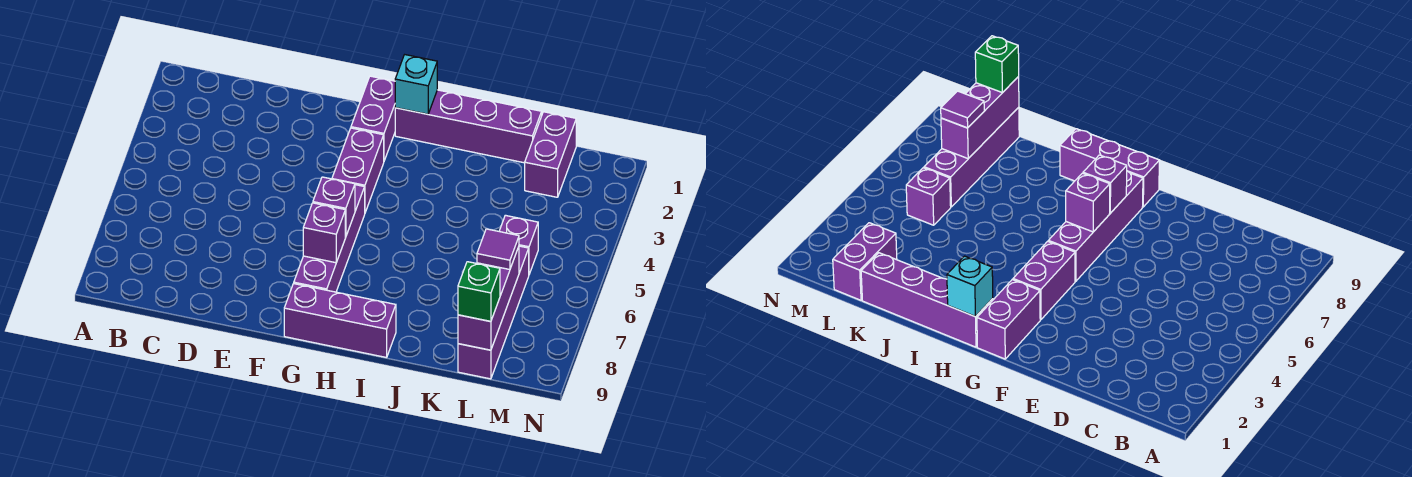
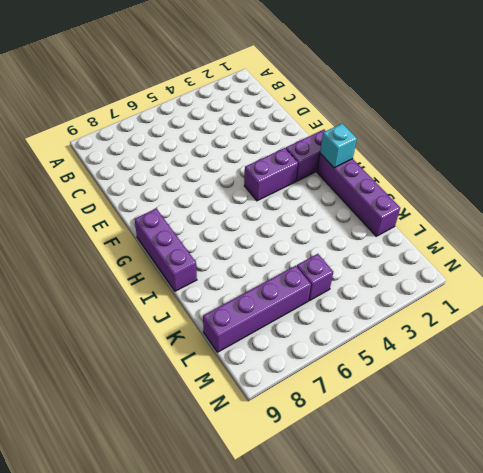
none -> purple brick G5:G8 level 1
none -> purple brick L1:L2 level 1
none -> purple brick G6 level 2

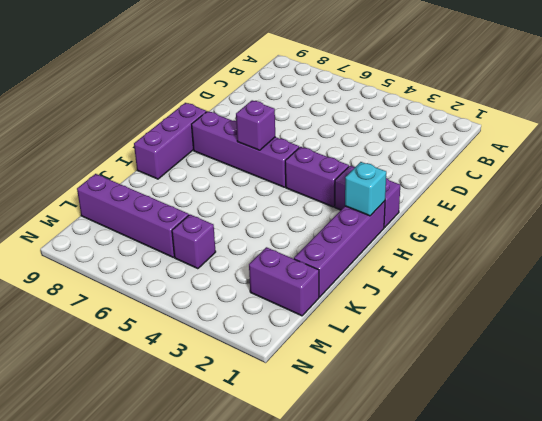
none -> purple brick G7 level 2
none -> purple brick L7:L9 level 2
none -> purple tile L7 level 3

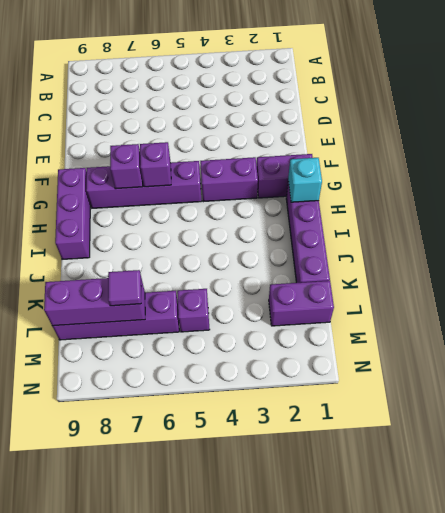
none -> green brick L9 level 3

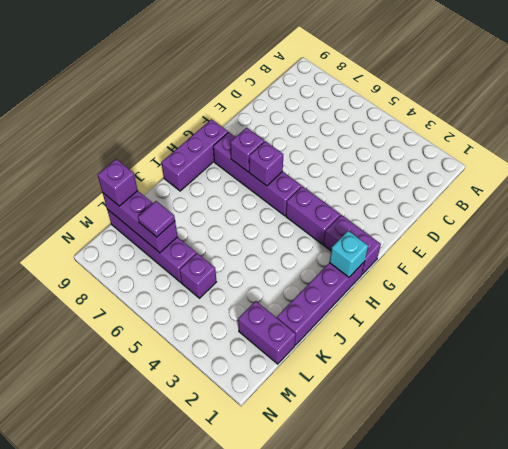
purple brick L9 level 3 -> green brick L9 level 3

